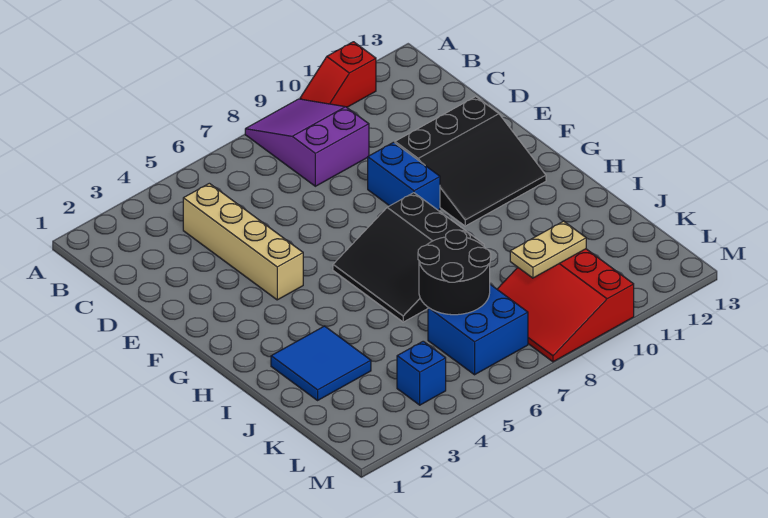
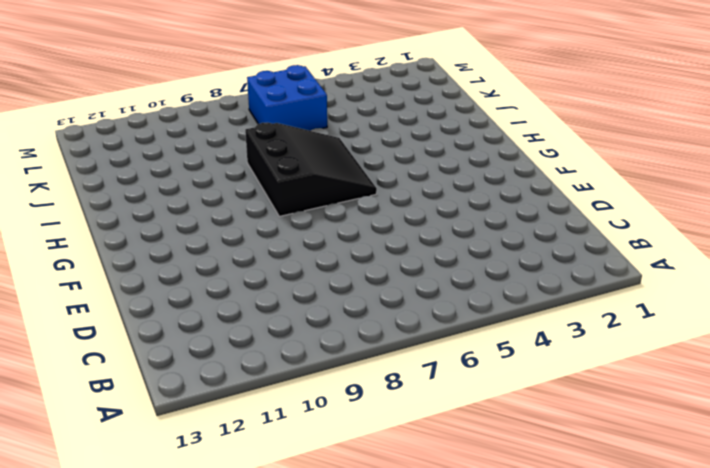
none -> purple slope A8:C9 level 1 top C
none -> red slope A10:A11 level 1 top 11
none -> tan brick C4:F4 level 1

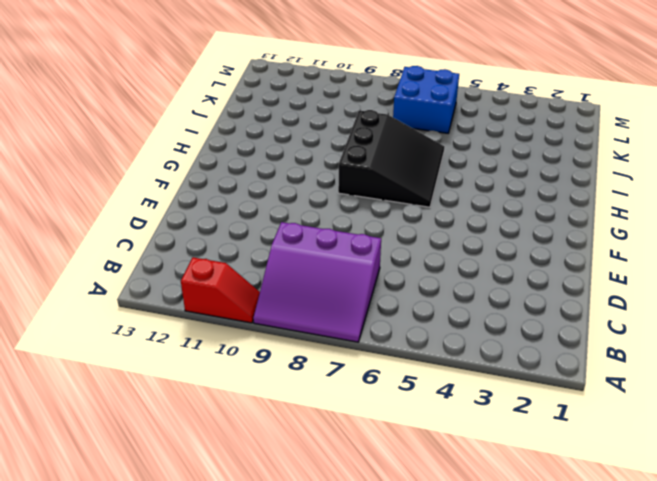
purple slope A7:C9 level 1 top C -> purple slope A8:C9 level 1 top C
none -> tan brick C4:F4 level 1
none -> blue brick E9:F9 level 1
none -> black slope E10:G12 level 1 top E

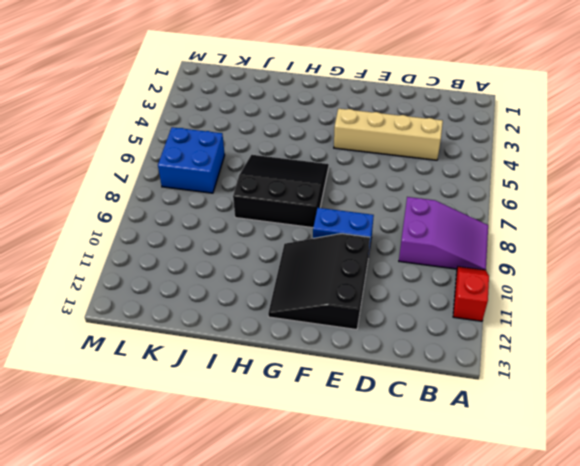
none -> blue tile I2:J3 level 1
none -> red slope K8:M10 level 1 top 10
none -> blue brick L4 level 1

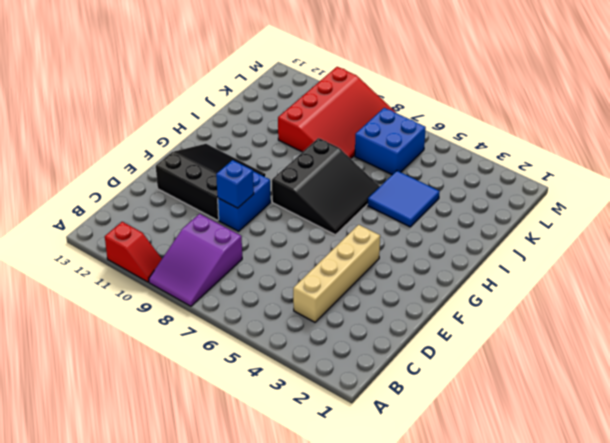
blue brick E9 level 2 -> blue brick L4 level 1
blue tile I4:J5 level 1 -> blue tile I2:J3 level 1
red slope J8:M10 level 1 top 10 -> red slope K8:M10 level 1 top 10
none -> black round brick J6:K7 level 2
none -> tan plate K9:K10 level 2

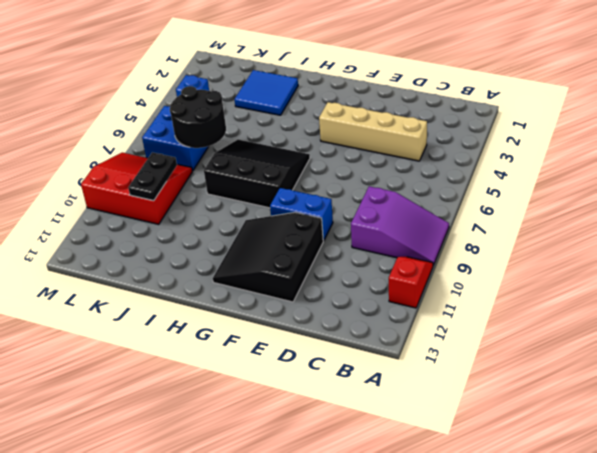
black plate K9:K10 level 2 -> tan plate K9:K10 level 2

